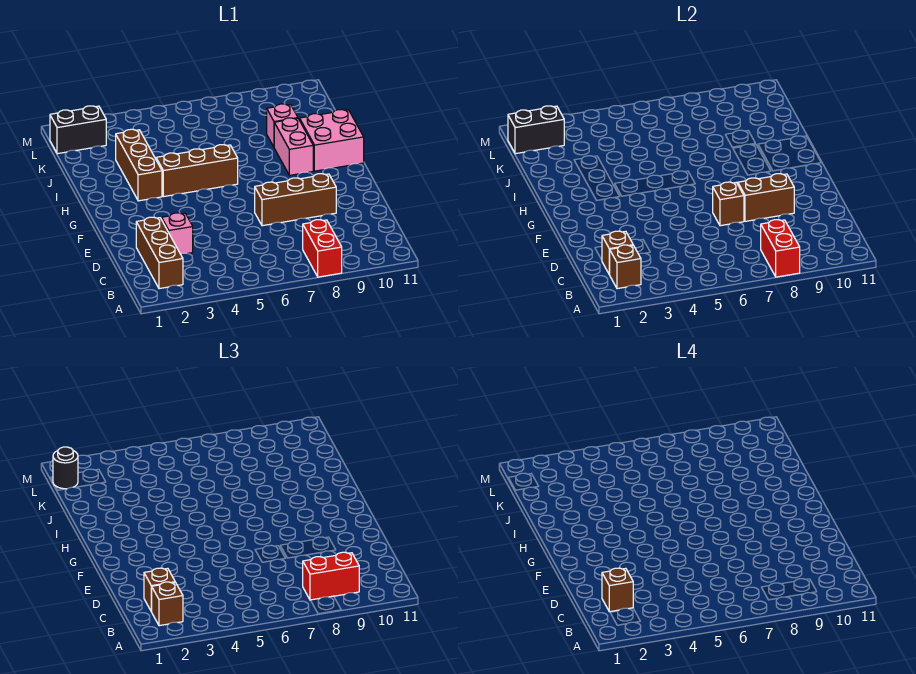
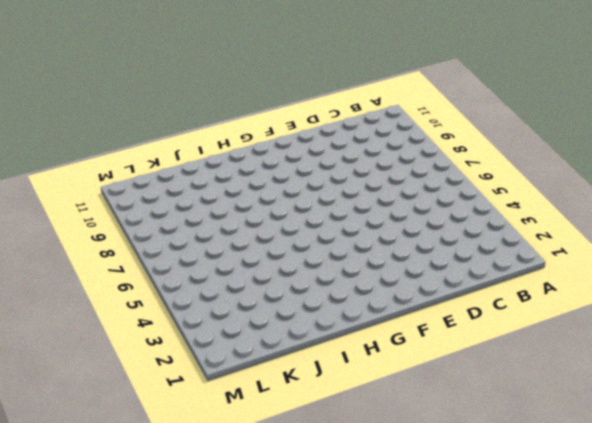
none -> red brick A8:B8 level 1
none -> brown brick B2:D2 level 1
none -> pink brick D3 level 1

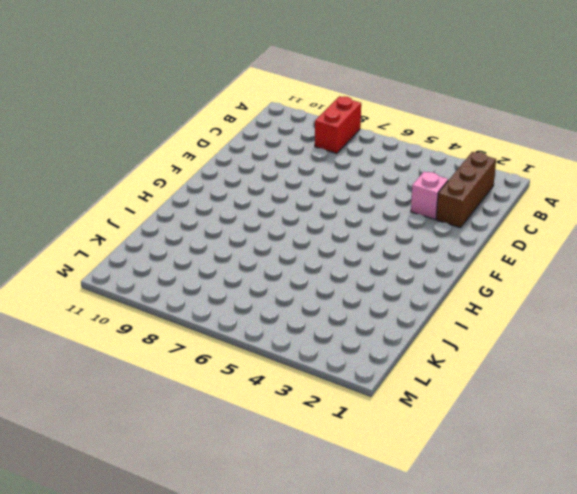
none -> brown brick E7:E9 level 1
none -> brown brick H3:J3 level 1
none -> brown brick H4:H6 level 1

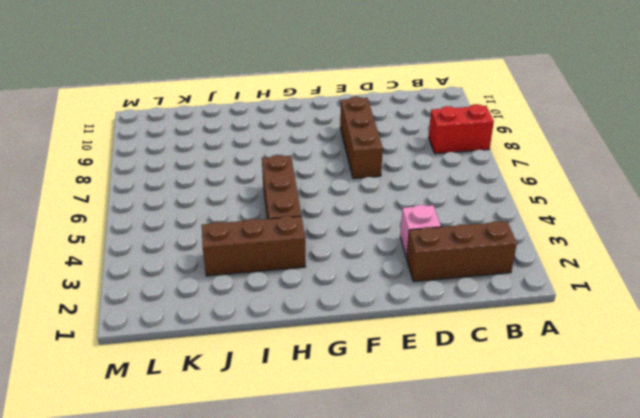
none -> pink brick H9:I9 level 1
none -> pink brick H10:I11 level 1
none -> pink brick J9 level 1

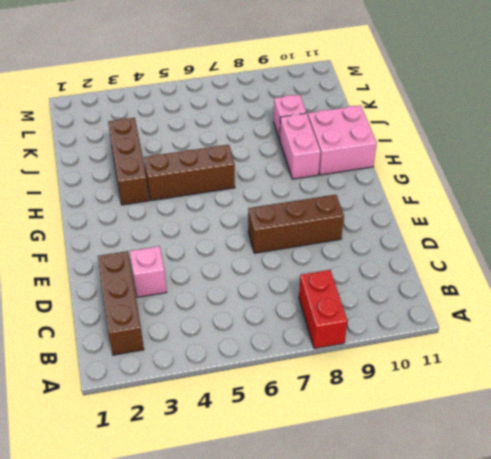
none -> black brick L1:L2 level 1
none -> red brick A8:B8 level 2
none -> brown brick B2 level 2

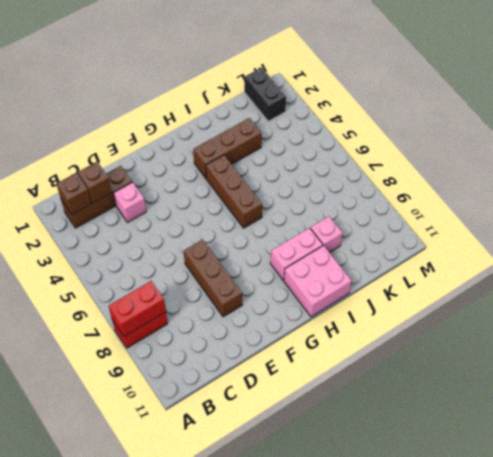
none -> brown brick E7 level 2
none -> brown brick E8:E9 level 2
none -> black brick L1:L2 level 2

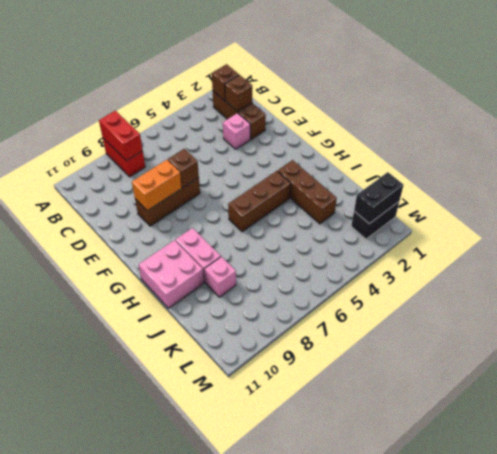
orange brick E8:E9 level 2 -> brown brick E8:E9 level 2
none -> brown brick B2 level 3
none -> red brick B8:B9 level 3
none -> brown brick C2 level 3

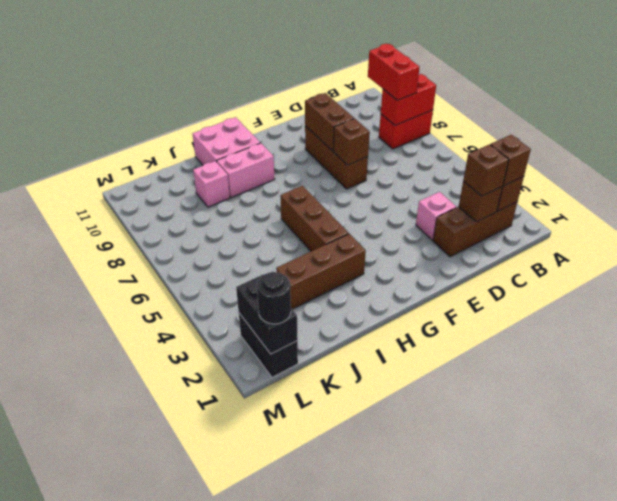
none -> brown brick C2 level 4

